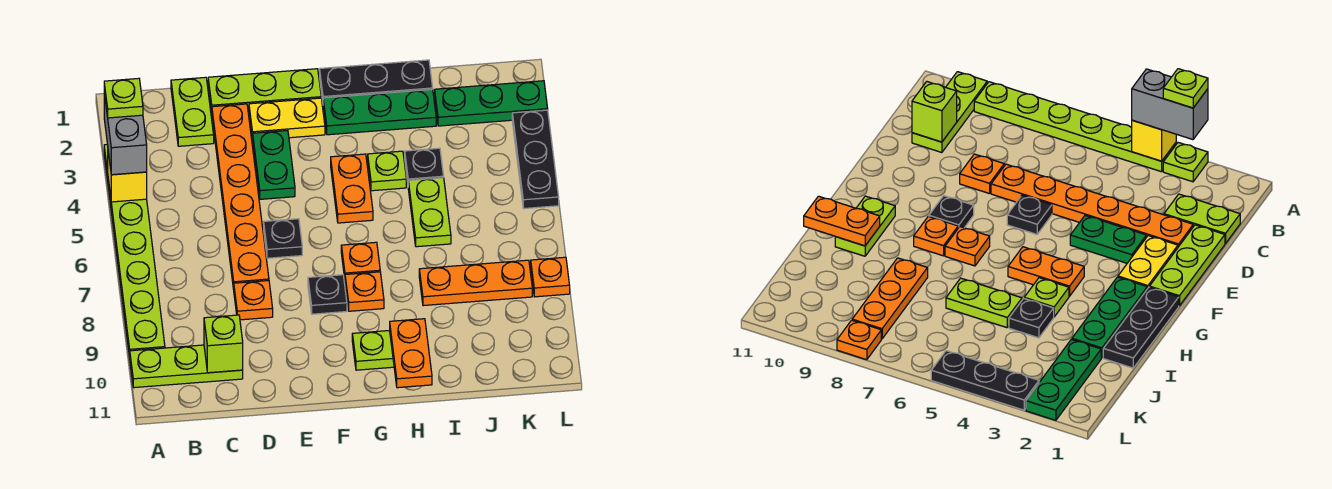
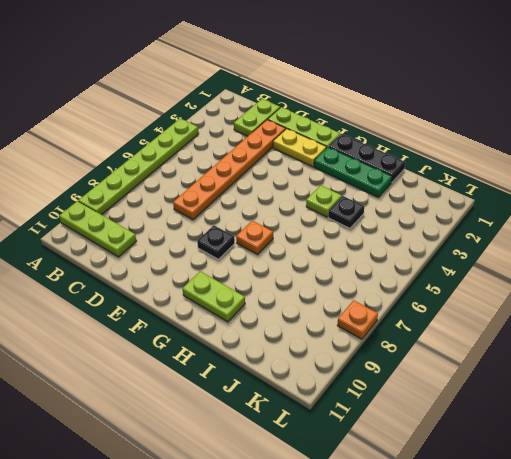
none -> lime plate A3 level 1
none -> orange plate D8 level 1
none -> green plate E3:E4 level 1

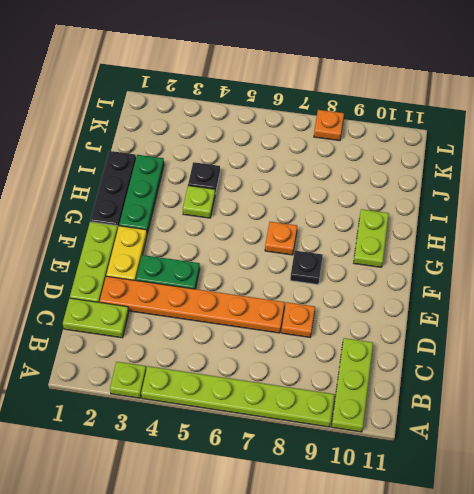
none -> black plate E6 level 1
none -> orange plate G4:G5 level 1
none -> orange plate G8 level 1

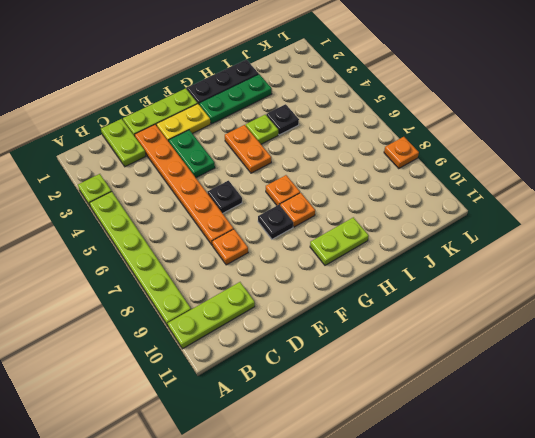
none -> lime plate I5:I6 level 1
none -> orange plate I8:K8 level 1
none -> green plate J2:L2 level 1

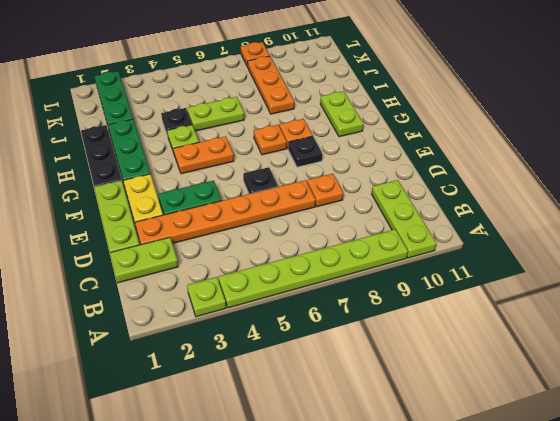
none -> black plate L3:L5 level 1
none -> yellow brick A4 level 2
none -> lime brick C10 level 2

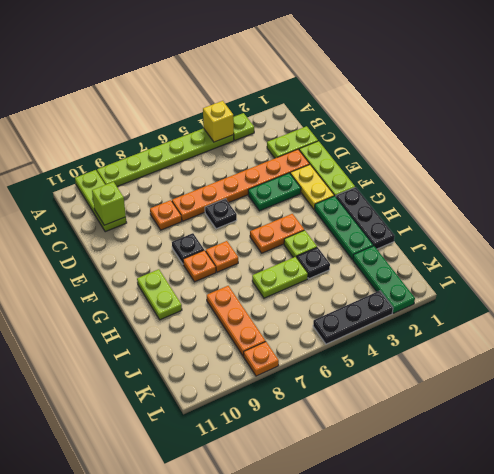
none -> orange plate H10:H11 level 2
none -> grey brick A3:A4 level 3
none -> lime plate A3 level 4

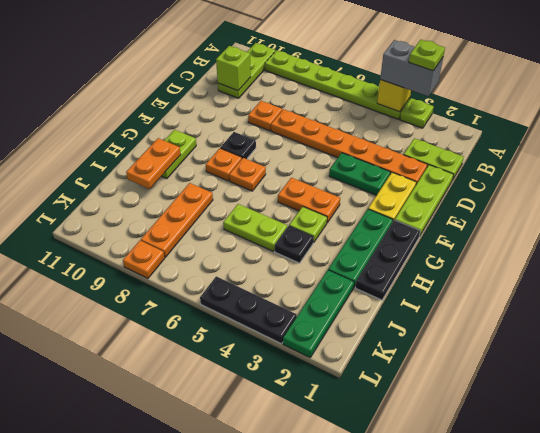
orange plate H10:I10 level 2 -> orange plate H10:H11 level 2
none -> black plate E6 level 1

